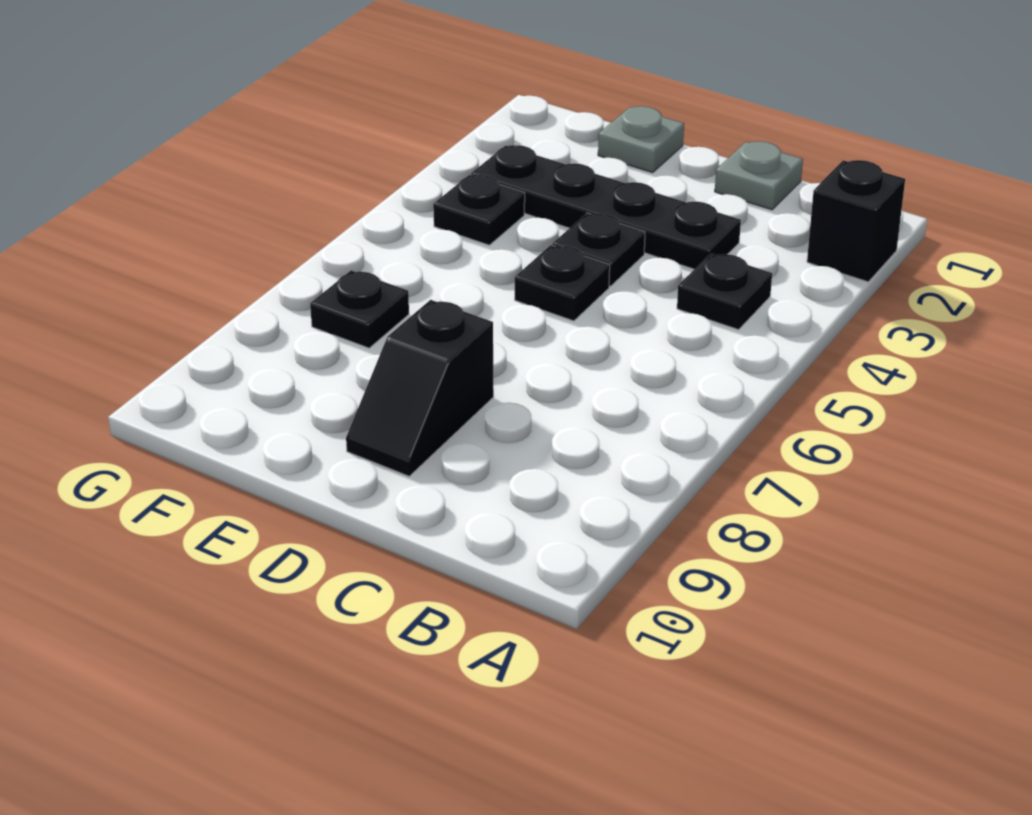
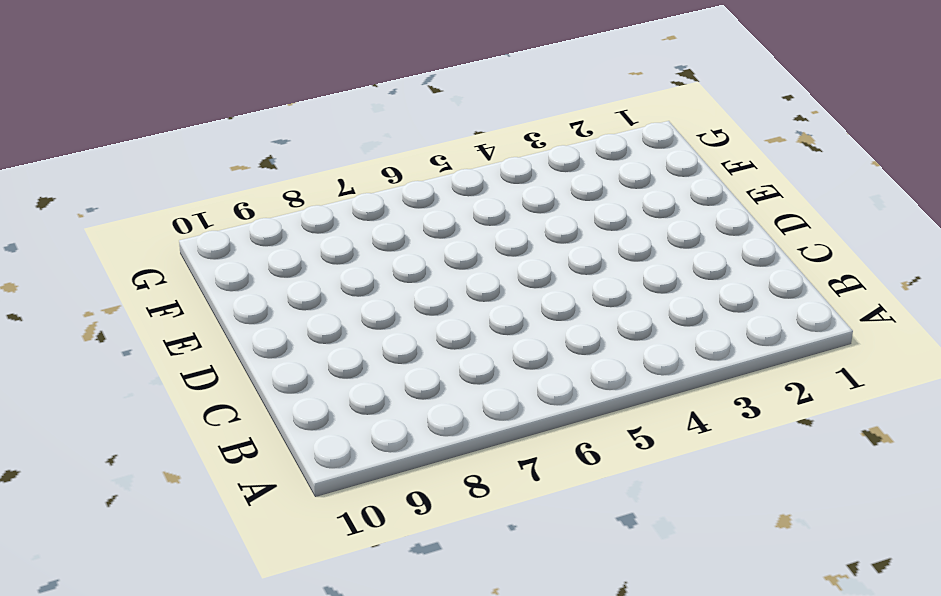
none -> black brick A2 level 1
none -> black plate B4 level 1

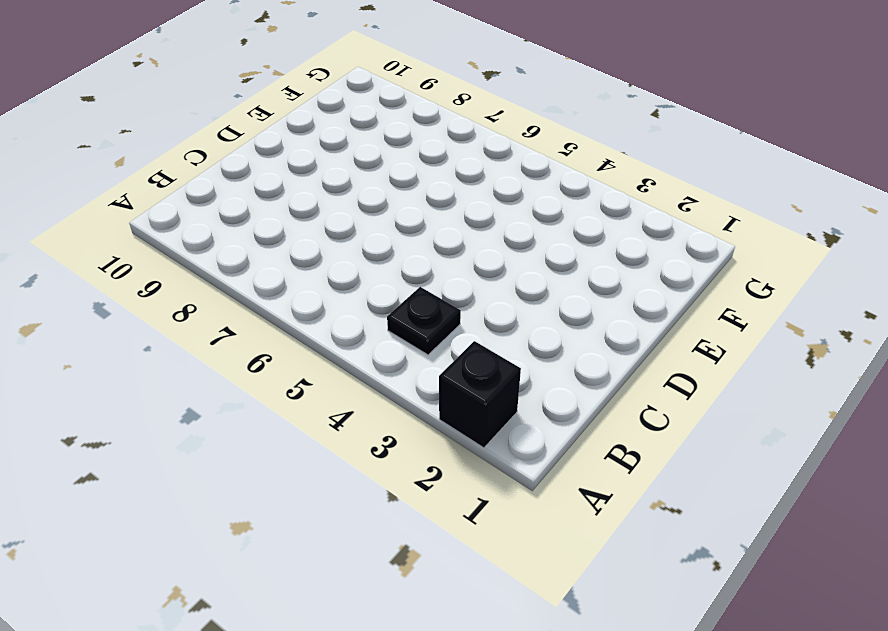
none -> grey plate C1 level 1
none -> black plate C3:F3 level 1

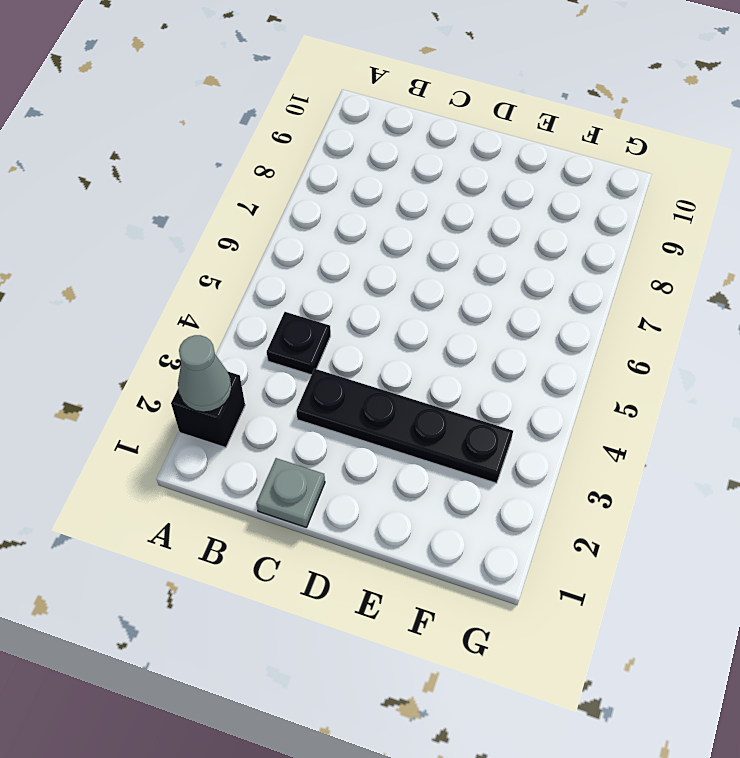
grey cone A2 level 2 -> none
none -> black plate D4 level 1
none -> black plate D5 level 1

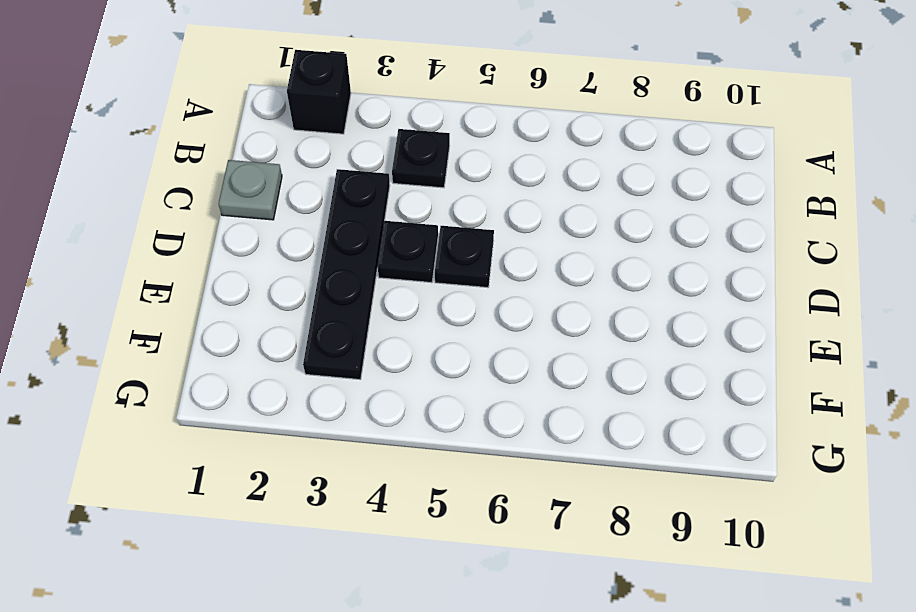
none -> black slope D8:D9 level 1 top 8
none -> grey plate E1 level 1

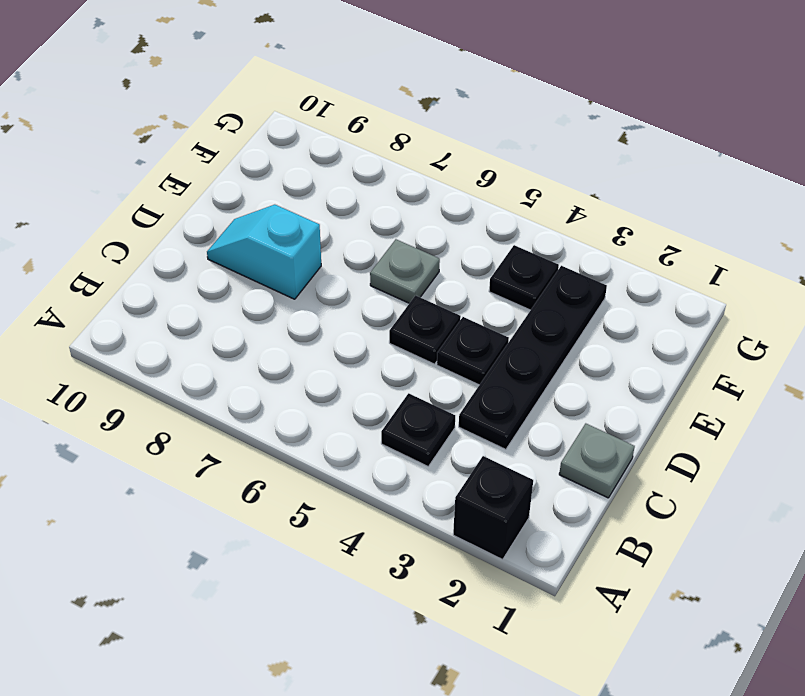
cyan slope D8:D9 level 1 top 8 -> black slope D8:D9 level 1 top 8
grey plate E6 level 1 -> grey plate E1 level 1
none -> black plate F7 level 1

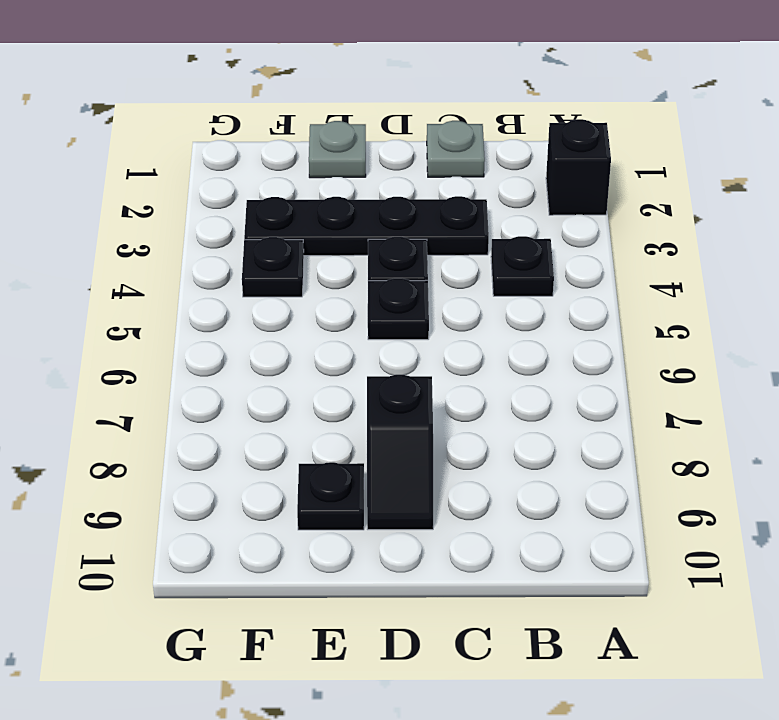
black plate E9 level 1 -> black plate F7 level 1

